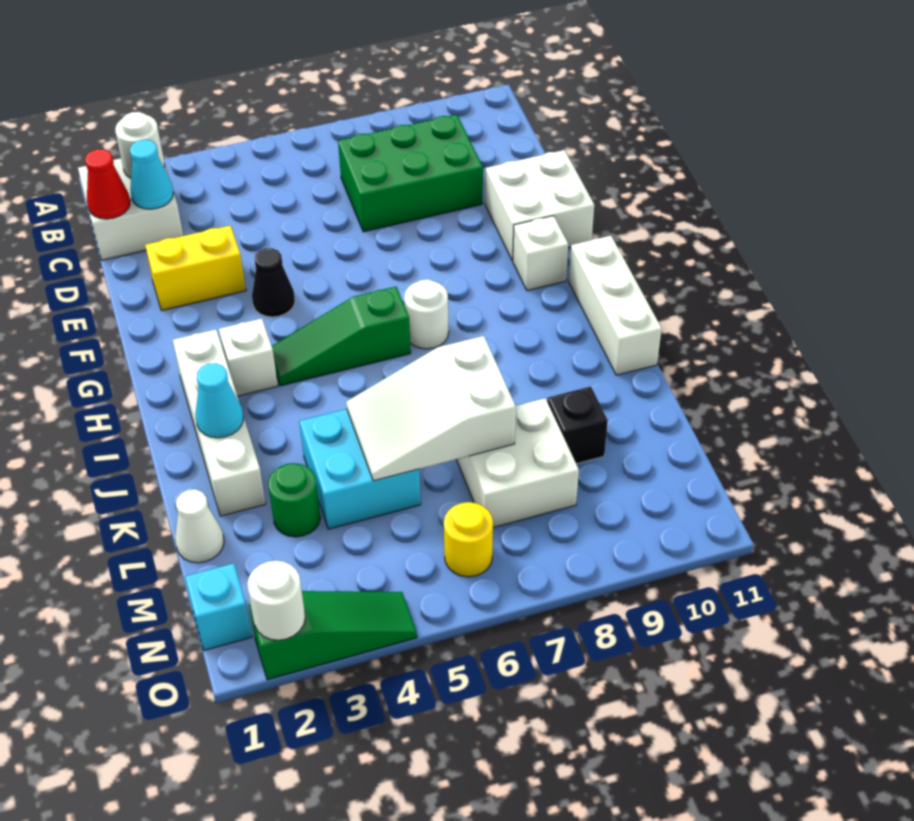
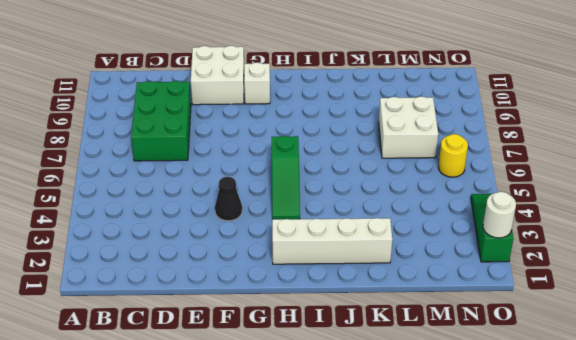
none -> white brick B1:C2 level 1
none -> yellow brick E2:E3 level 1
none -> white brick H3 level 1

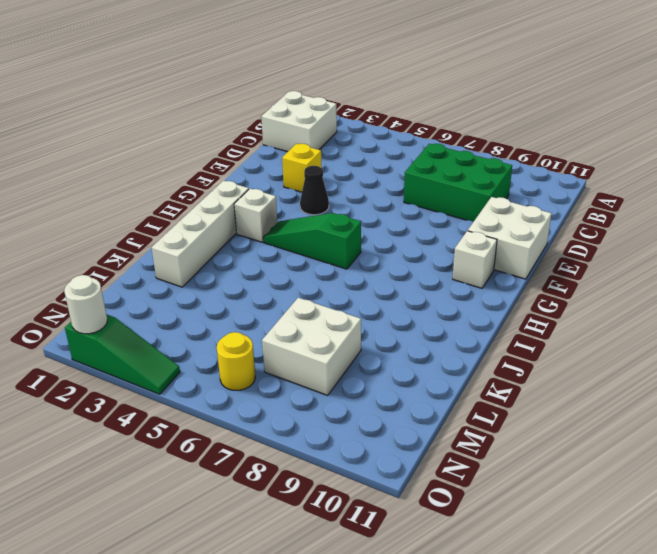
yellow brick E3 level 1 -> yellow brick E2:E3 level 1
none -> white round brick H7 level 1
none -> white brick H11:J11 level 1
none -> cyan brick K4:L5 level 1

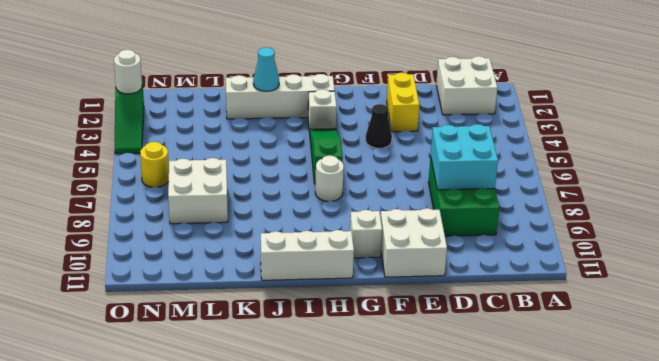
cyan brick C7:D8 level 2 -> cyan brick K4:L5 level 1
none -> white cone L1 level 1
none -> green round brick L3 level 1
none -> black brick L9 level 1

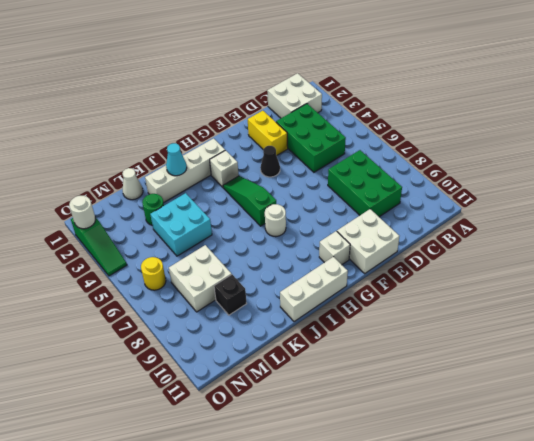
green brick C3:D5 level 1 -> none
none -> cyan brick N1 level 1
none -> white round brick B2 level 2
none -> red cone C1 level 2

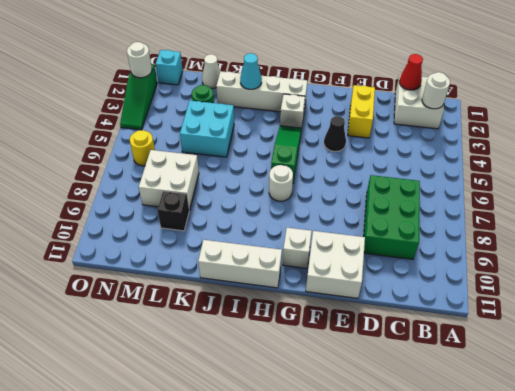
none -> cyan cone C2 level 2
none -> white slope K5:L7 level 2 top 7

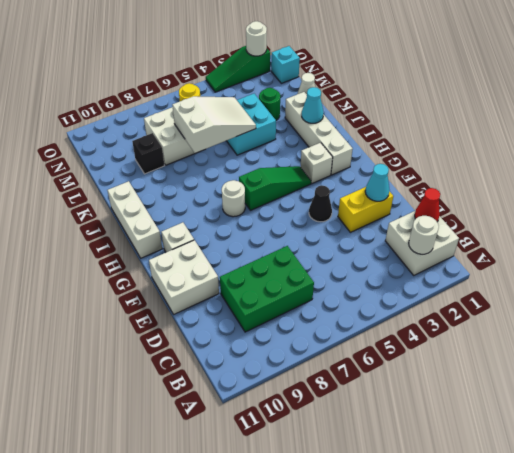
cyan cone E2 level 2 -> cyan cone C2 level 2

